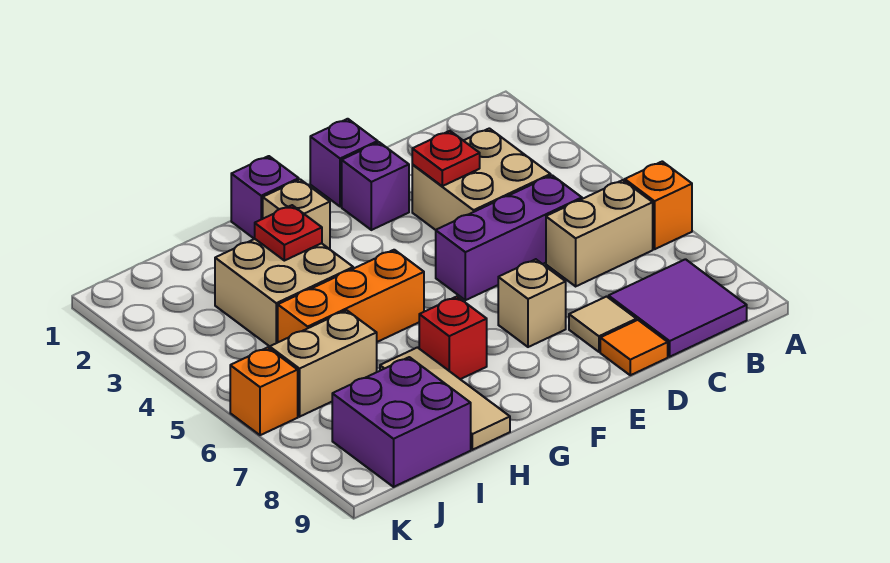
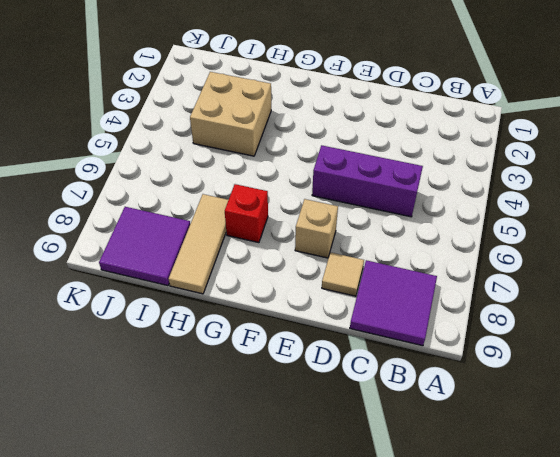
purple tile I8:J9 level 1 -> purple brick I8:J9 level 1
none -> orange brick A6 level 1
none -> tan brick B6:C6 level 1
none -> tan brick C3:D4 level 1

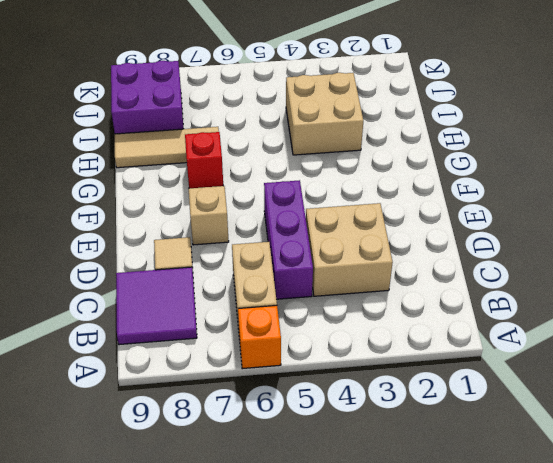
none -> orange tile D9 level 1
none -> purple brick E1 level 1
none -> purple brick E2 level 1

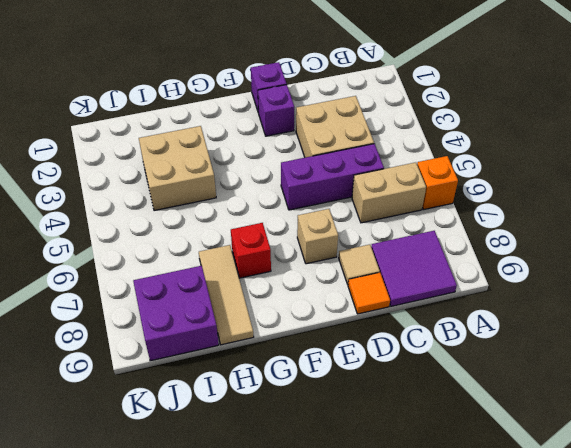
none -> purple brick G1 level 1
none -> tan brick G2 level 1
none -> orange brick G5:I5 level 1

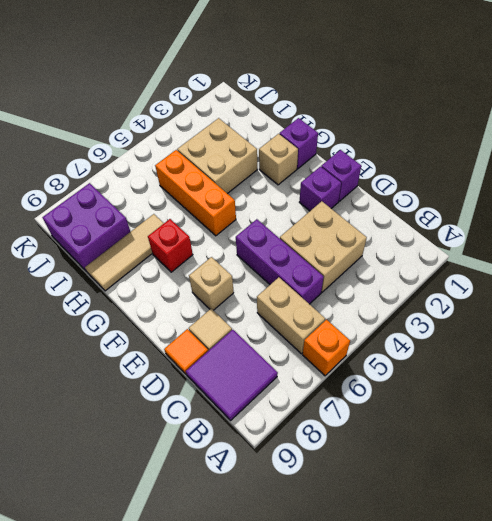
none -> tan brick I6:J6 level 1
none -> orange brick K6 level 1
none -> red plate D3 level 2

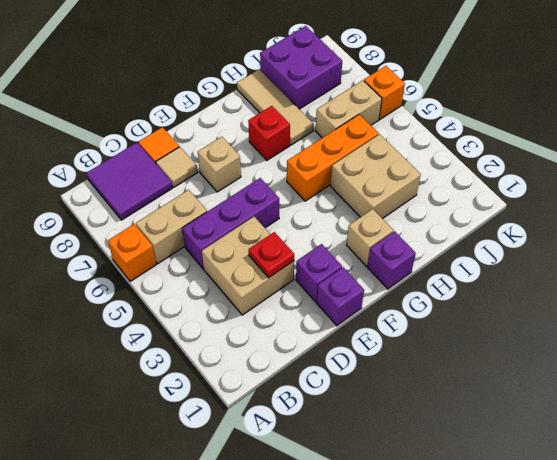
none -> red plate H3 level 2

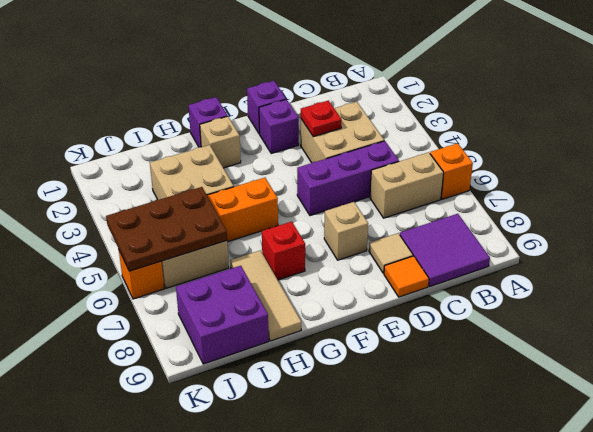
brown plate I5:K6 level 2 -> none
none -> red plate H3 level 2

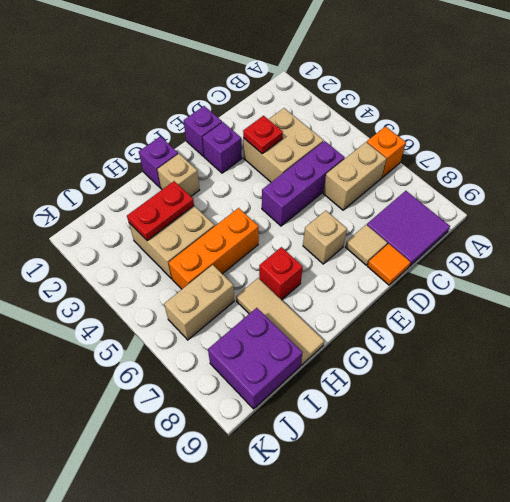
red plate H3:I3 level 2 -> red plate H3 level 2
none -> orange brick K6 level 1

